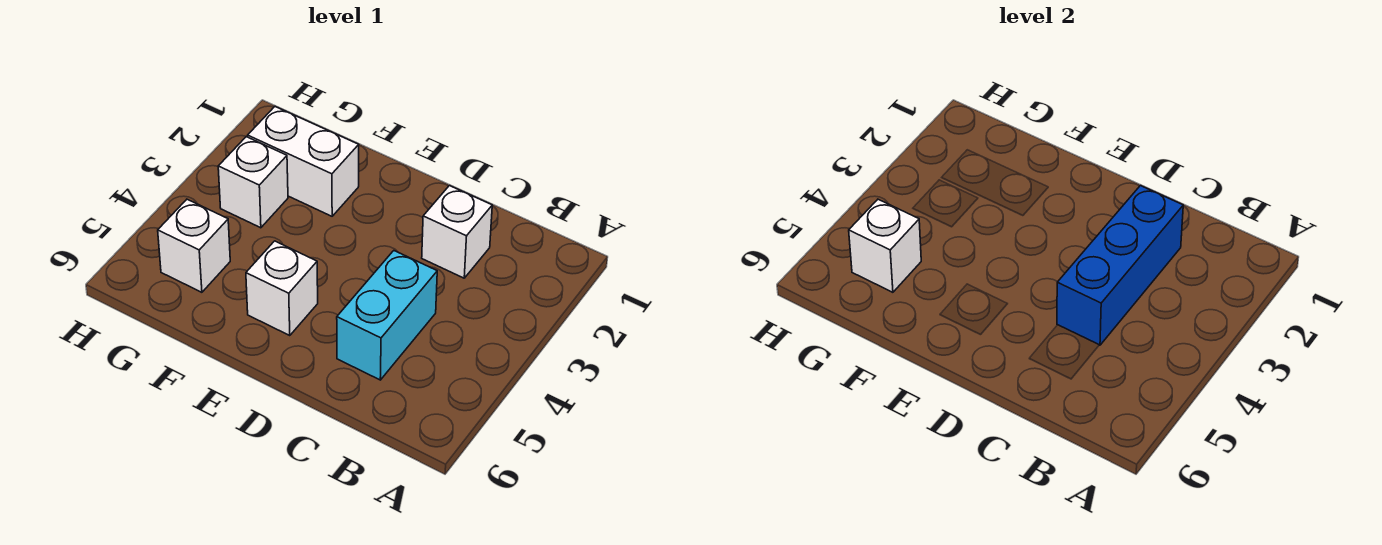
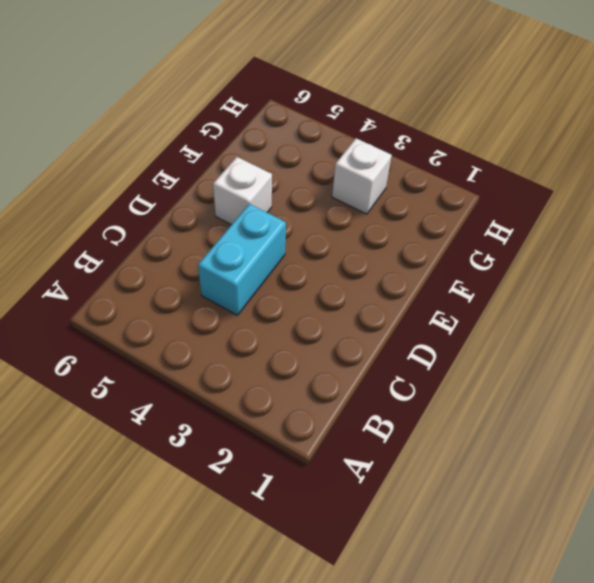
cyan brick C4:D4 level 1 -> cyan brick C4:C5 level 1
none -> white brick C2 level 1
none -> white brick F2:G2 level 1

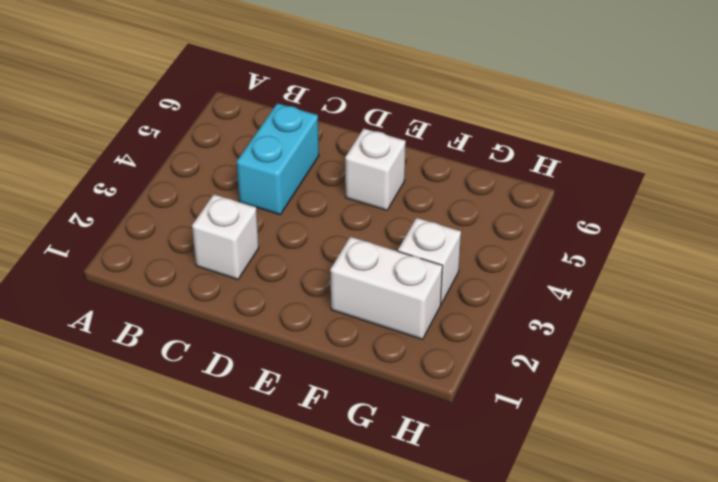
none -> white brick G5 level 1
none -> blue brick C2:C4 level 2

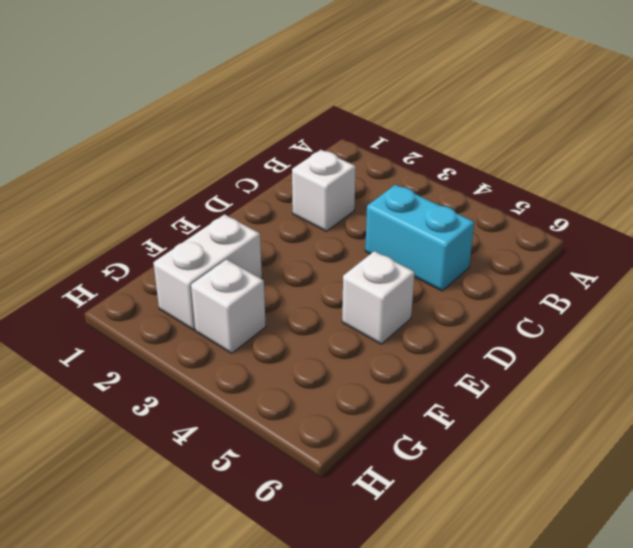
none -> white brick G5 level 1
none -> blue brick C2:C4 level 2

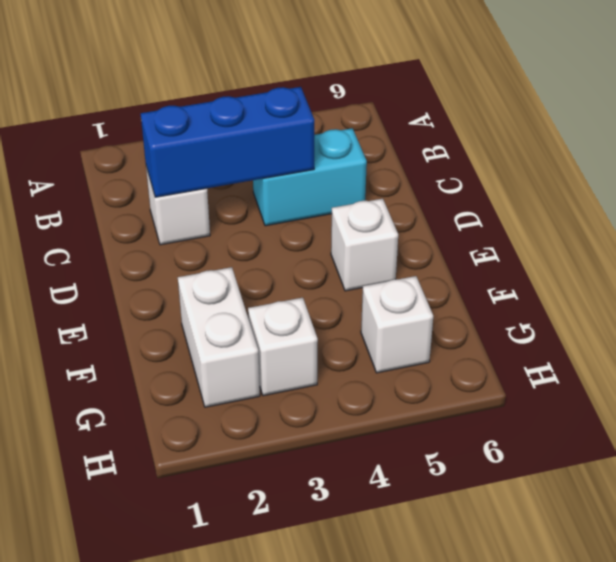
none -> white brick G5 level 2

